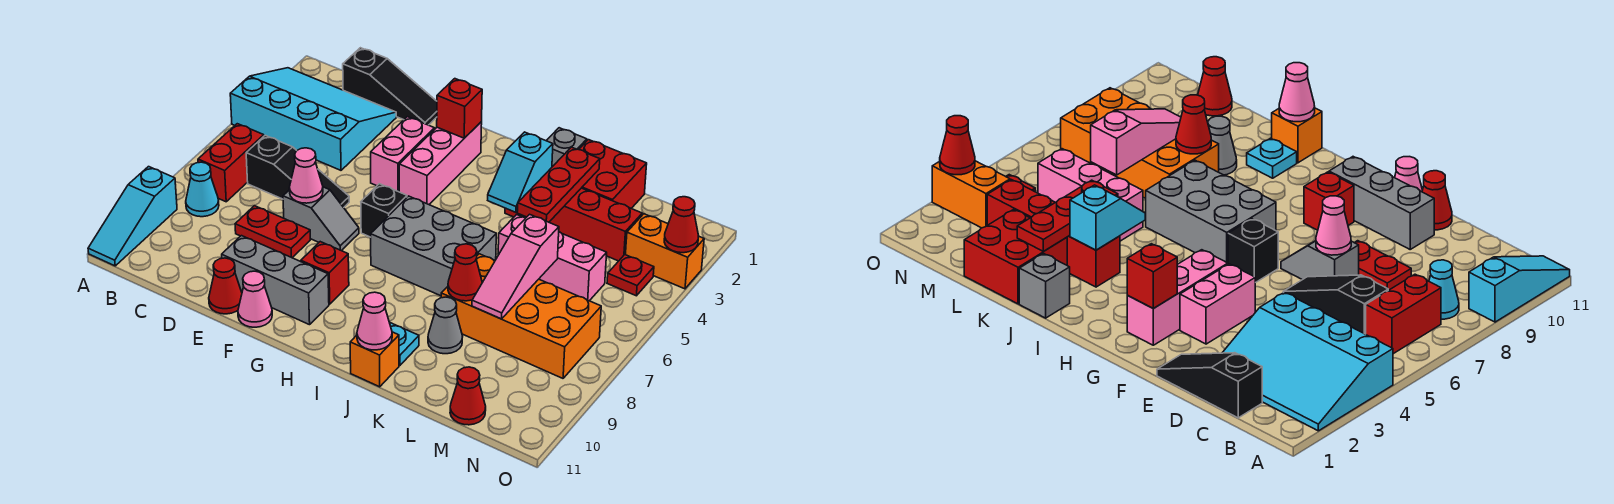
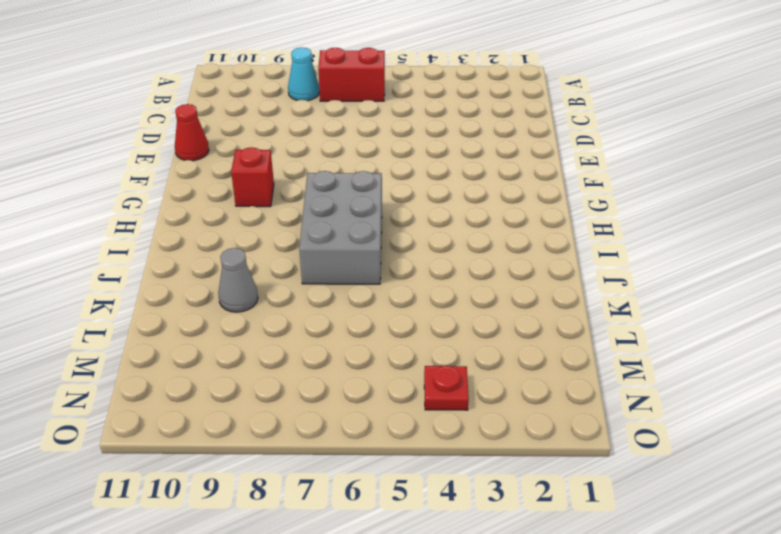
none -> cyan slope A2:D4 level 1 top 4
none -> cyan slope A9:A11 level 1 top 9
none -> black slope C1:E1 level 1 top C
none -> black slope C6:E6 level 1 top C

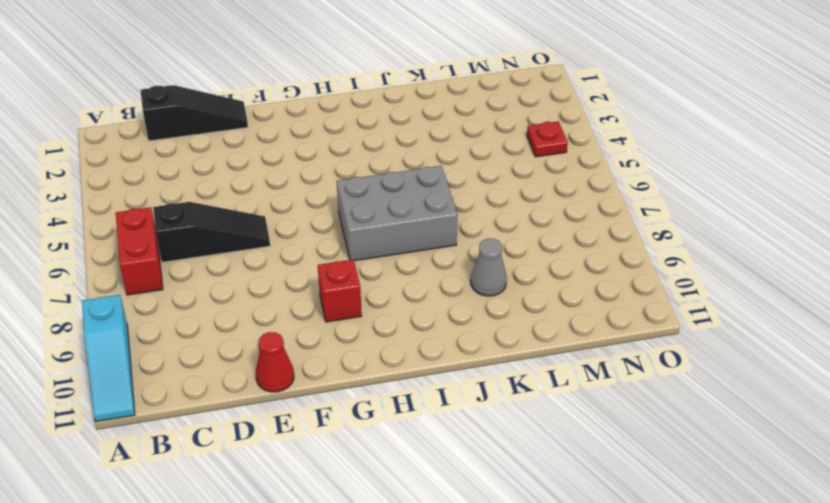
none -> cyan slope A2:D4 level 1 top 4
none -> cyan cone B8 level 1
none -> red plate D8:E8 level 1
none -> grey slope E7:F7 level 1 top E

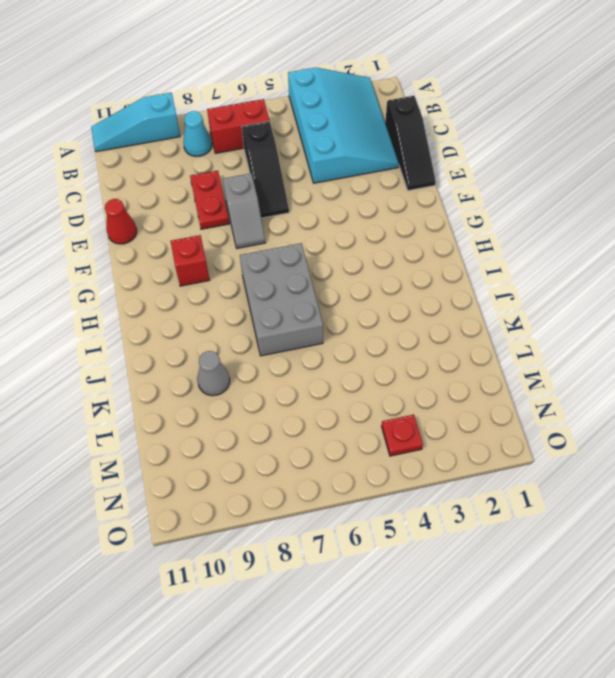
none -> grey brick E10:G10 level 1
none -> pink brick F3:F4 level 1
none -> pink cone F11 level 1
none -> pink brick G2:G4 level 1

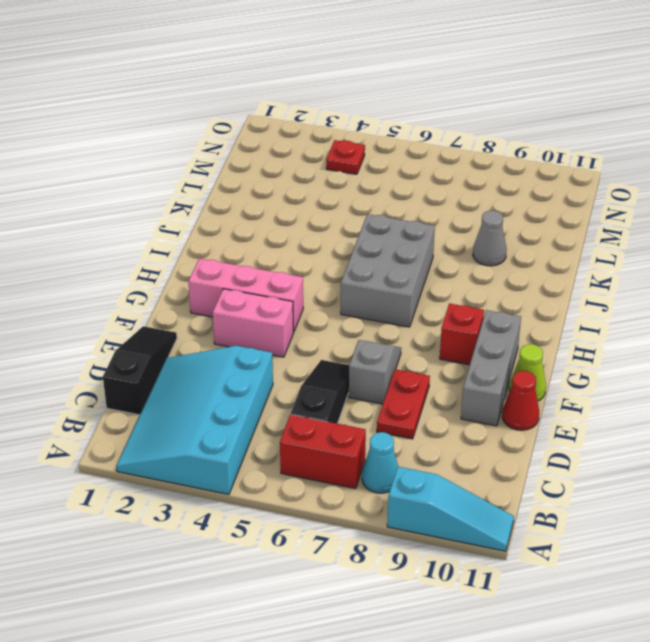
lime cone F11 level 1 -> pink cone F11 level 1
none -> black brick G6 level 1
none -> grey brick J1 level 1
none -> red brick J3:M3 level 1
none -> cyan plate J10 level 1

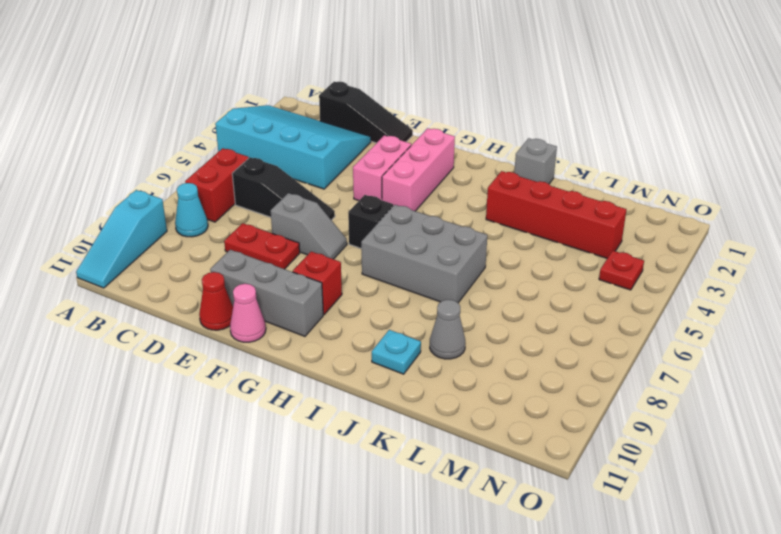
none -> orange brick J11 level 1
none -> red brick K1:L2 level 1
none -> pink brick K5:M5 level 1
none -> orange brick K7:N8 level 1

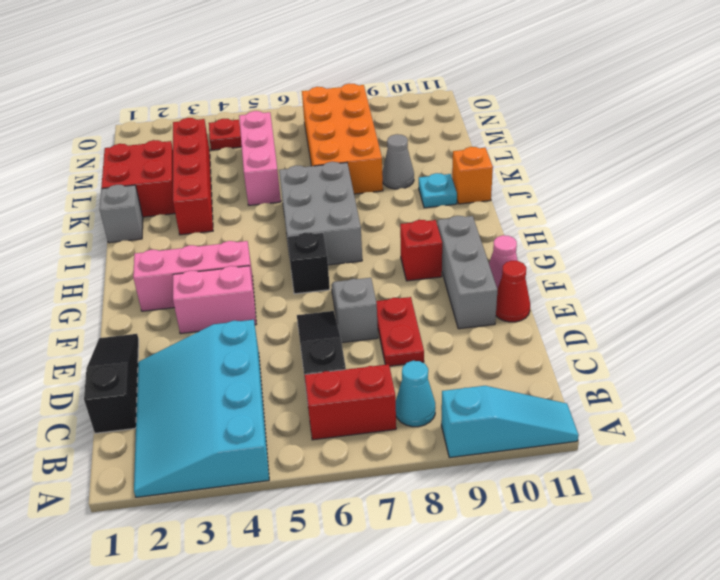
none -> red cone M11 level 1
none -> orange brick N3:O3 level 1
none -> pink cone E7 level 2
none -> red brick G2 level 2

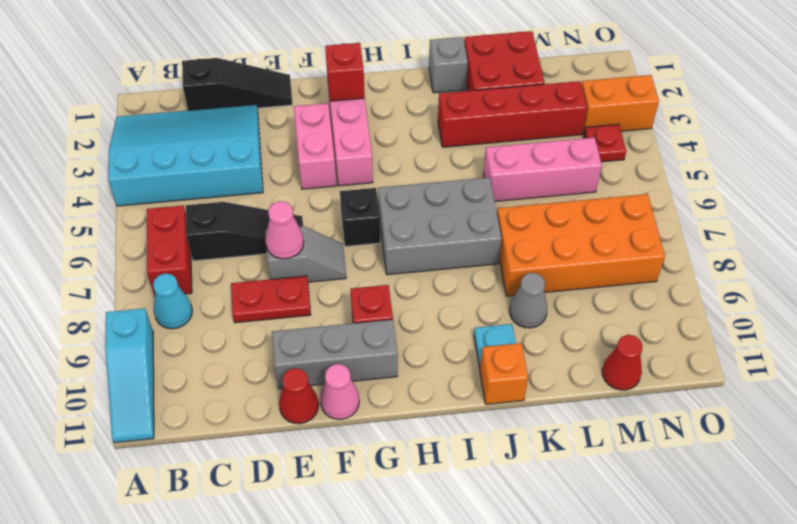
none -> cyan slope J3:J4 level 2 top 3
none -> pink cone J11 level 2
none -> red plate K2:K4 level 2
none -> red cone K8 level 2

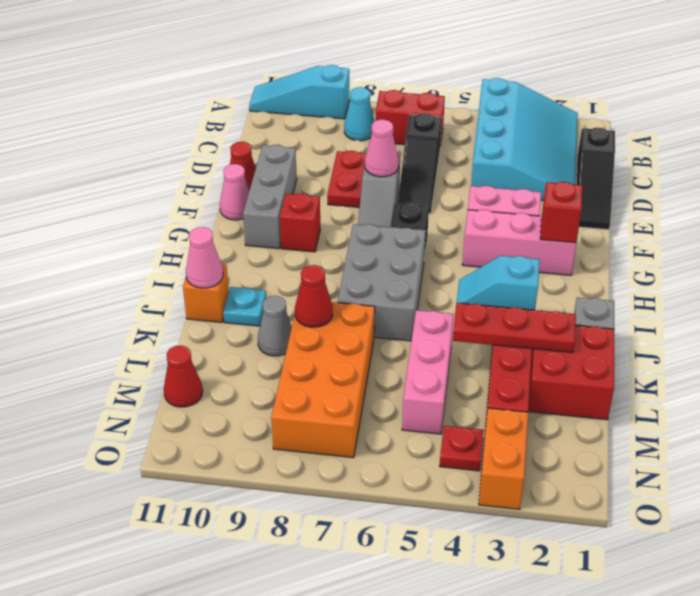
none -> pink slope L6:L8 level 2 top 6
none -> red cone O3 level 2

